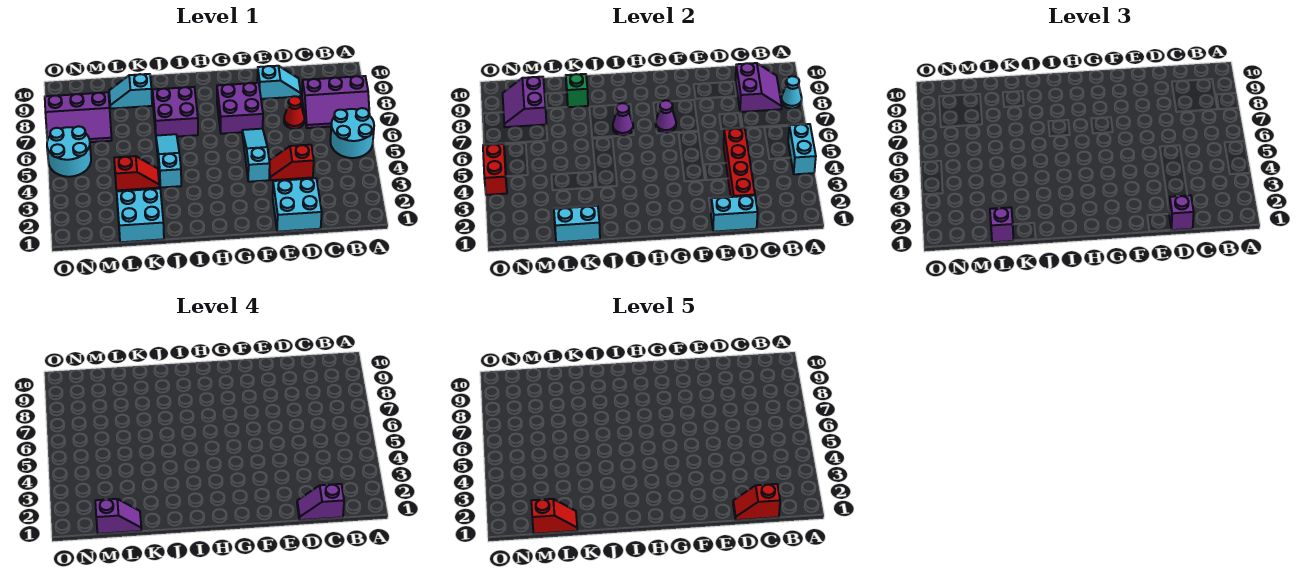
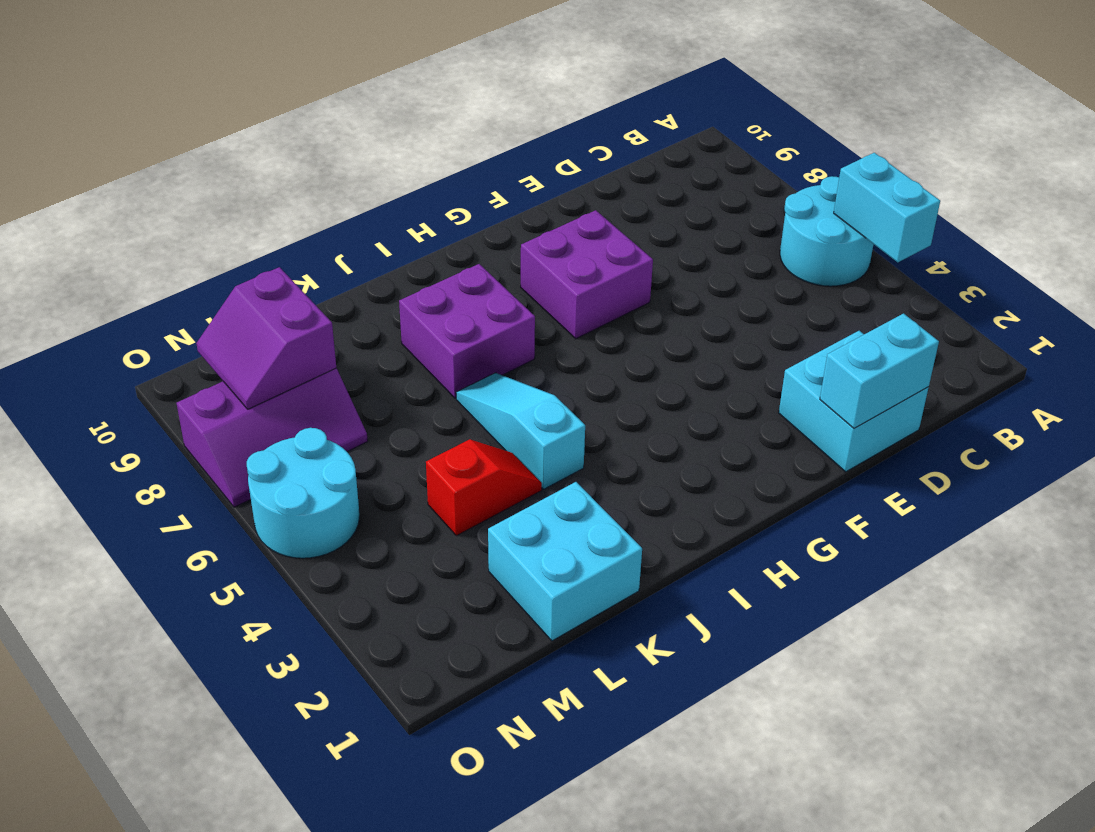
none -> purple slope A7:C8 level 1 top 8
none -> red slope D4:E4 level 1 top D
none -> red cone D7 level 1
none -> cyan slope D9:E9 level 1 top E

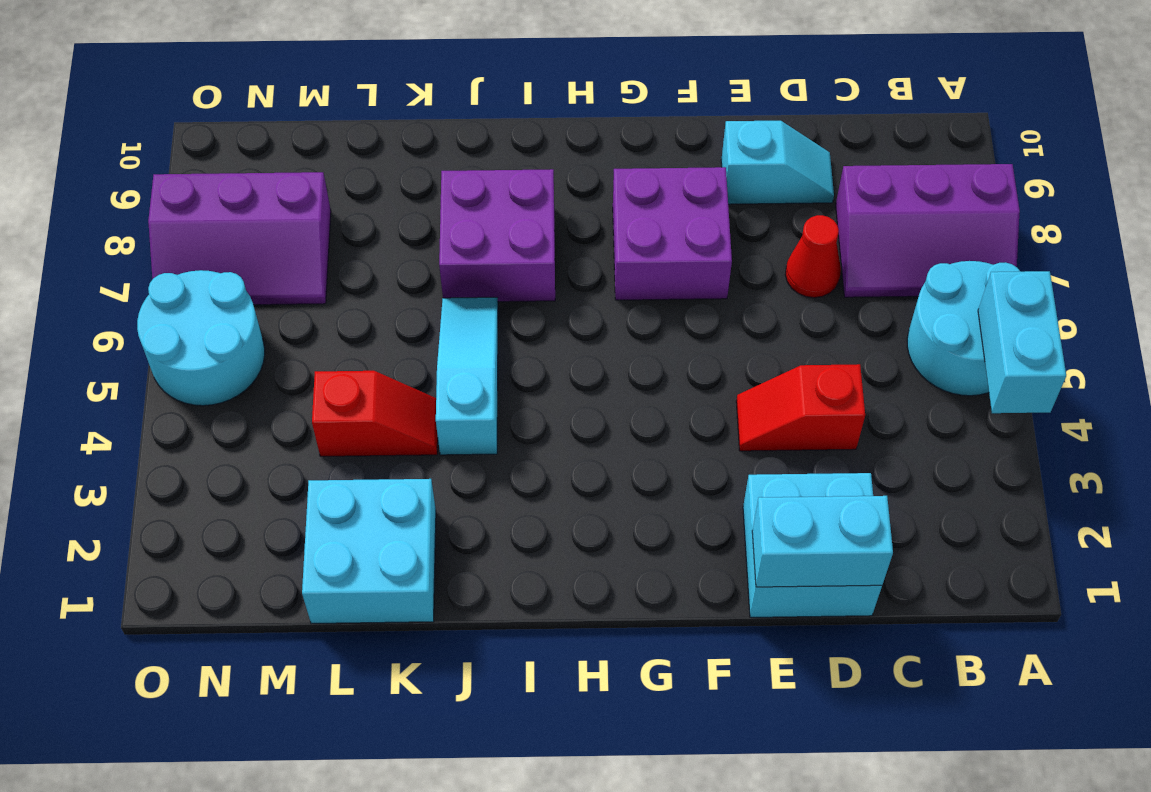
none -> cyan slope F4:F6 level 1 top 4
none -> cyan slope K9:L9 level 1 top K
none -> cyan cone A8 level 2
none -> purple slope B8:C9 level 2 top C

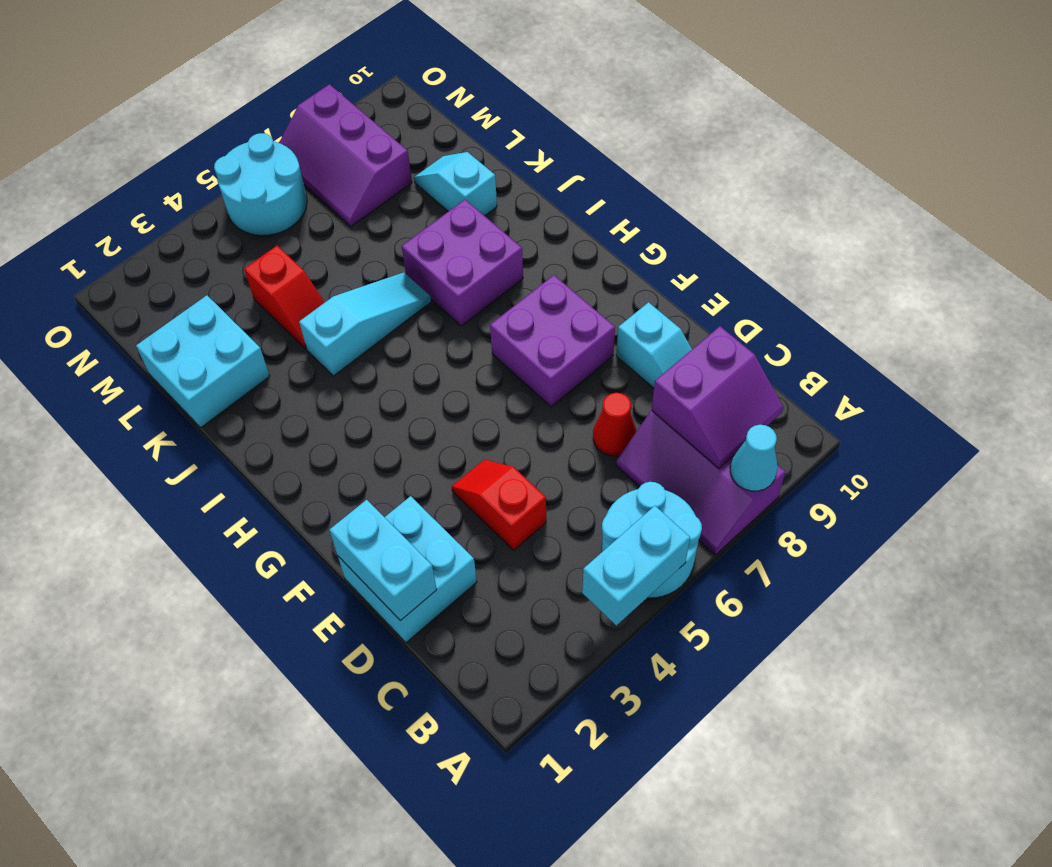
none -> cyan slope F4:F6 level 1 top 4
none -> red brick D2:D5 level 2
none -> purple cone G7 level 2
none -> purple cone I7 level 2

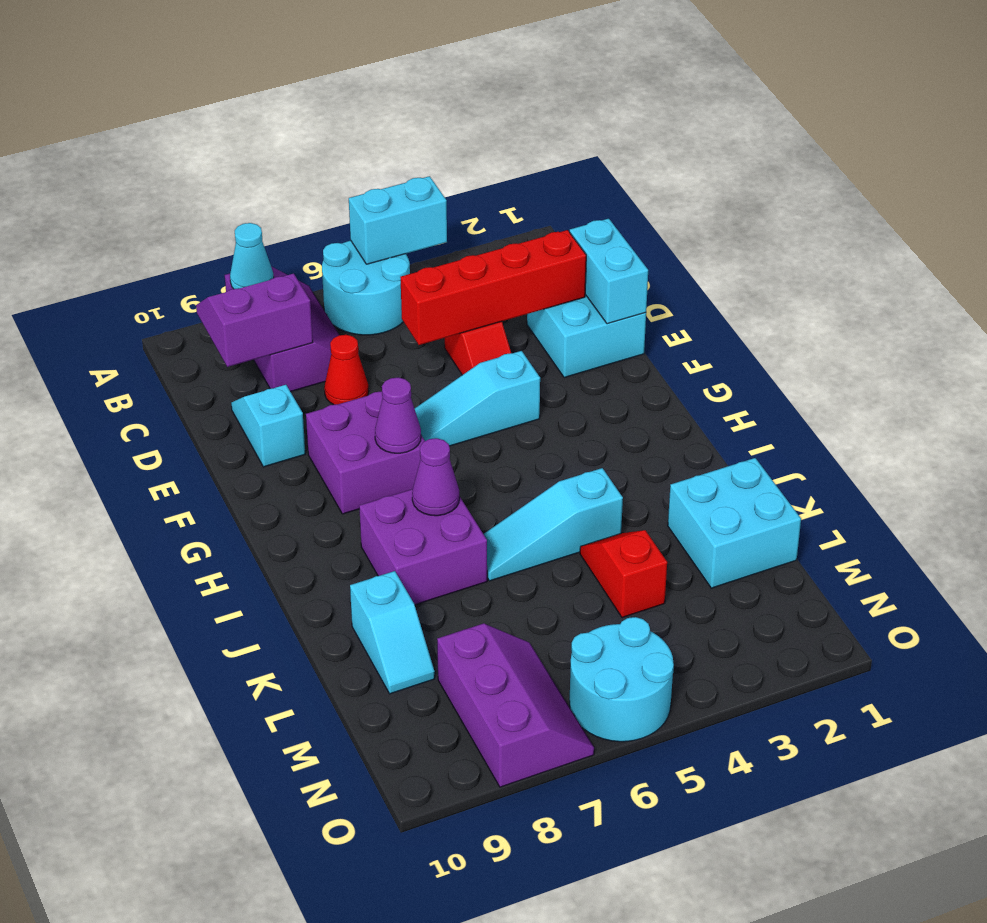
none -> cyan brick K1:L1 level 2
none -> green brick K9 level 2
none -> purple slope M8:N9 level 2 top M
none -> red brick O4:O5 level 2

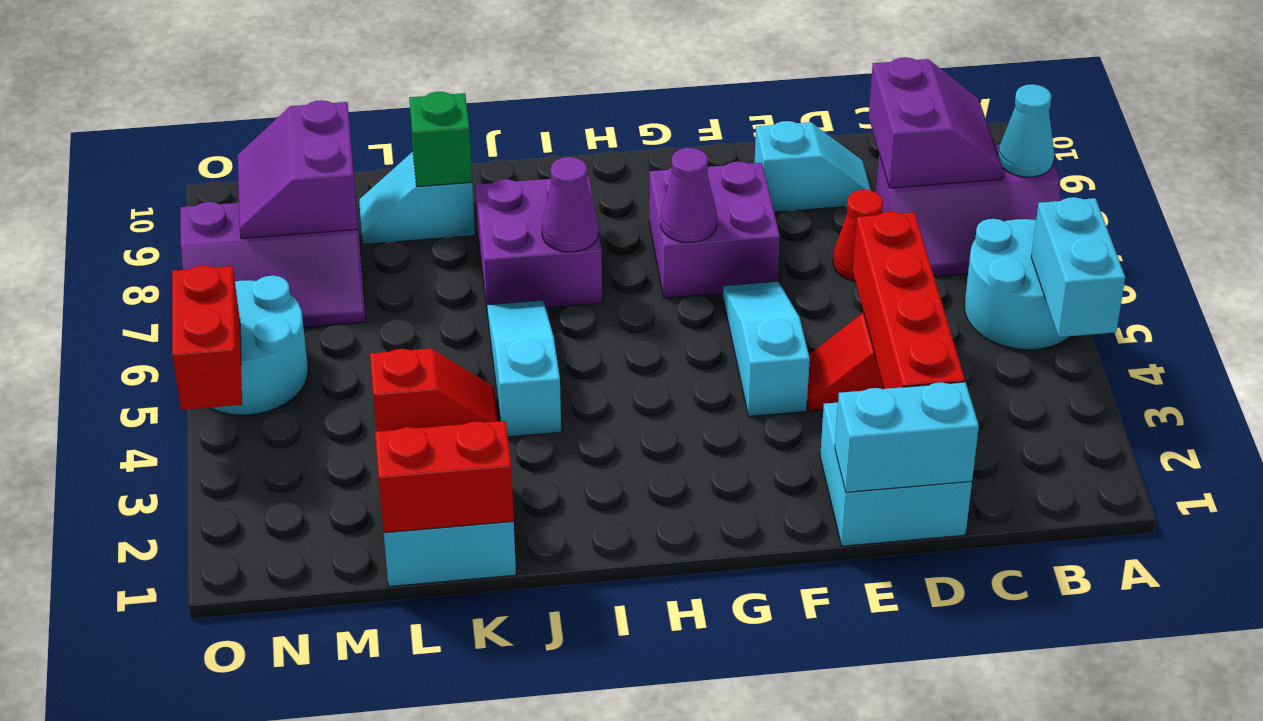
red brick K1:L1 level 2 -> cyan brick K1:L1 level 2
none -> purple brick D1 level 3
none -> purple brick L1 level 3
none -> purple slope C1:D1 level 4 top C
none -> purple slope L1:M1 level 4 top M

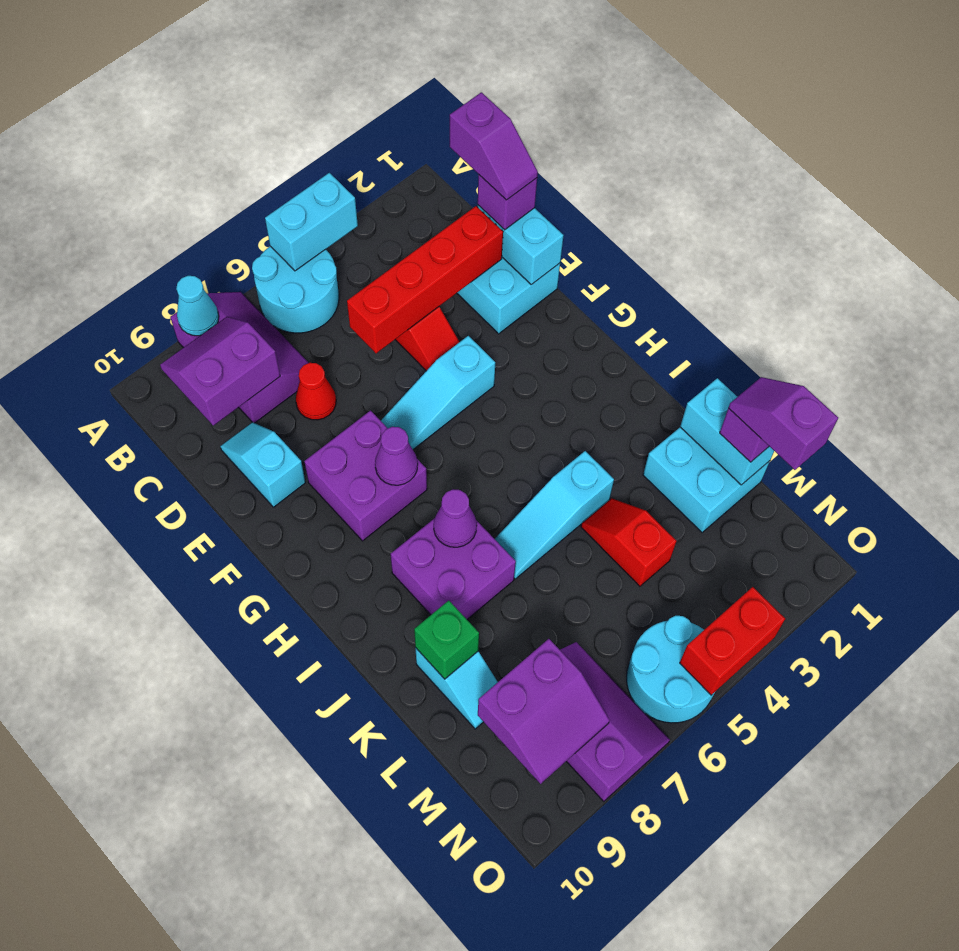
none -> red slope C1:D1 level 5 top C
none -> red slope L1:M1 level 5 top M

